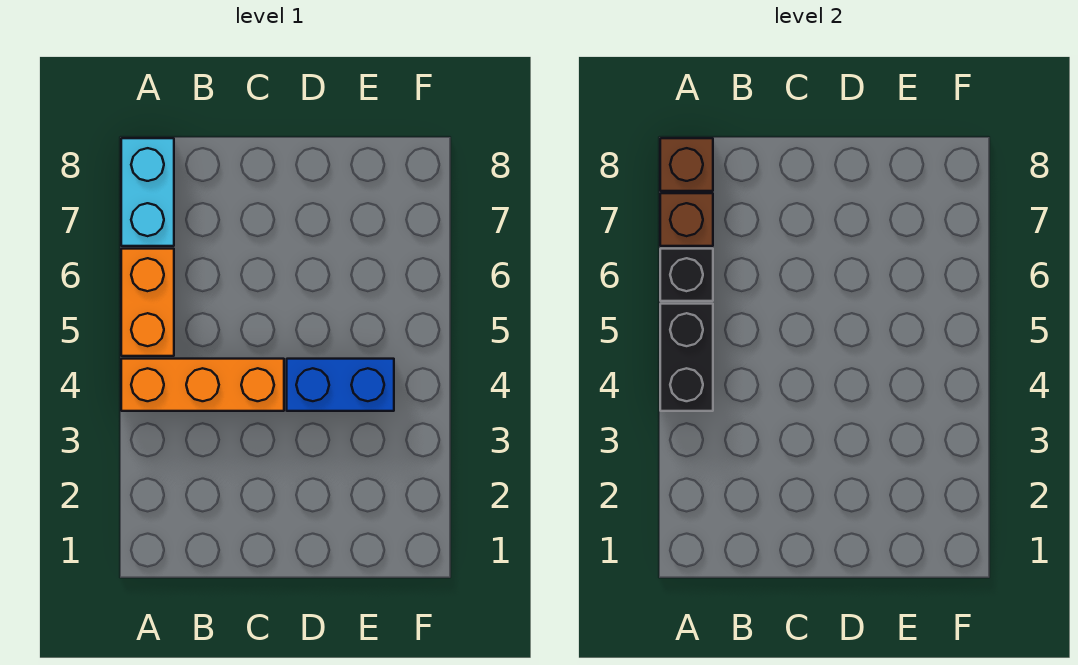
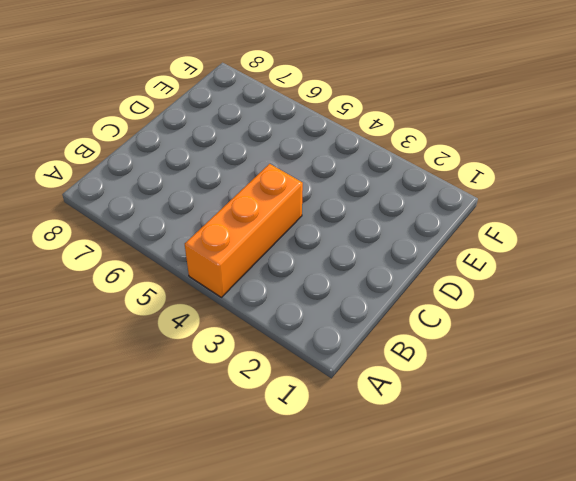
none -> orange brick A5:A6 level 1
none -> cyan brick A7:A8 level 1

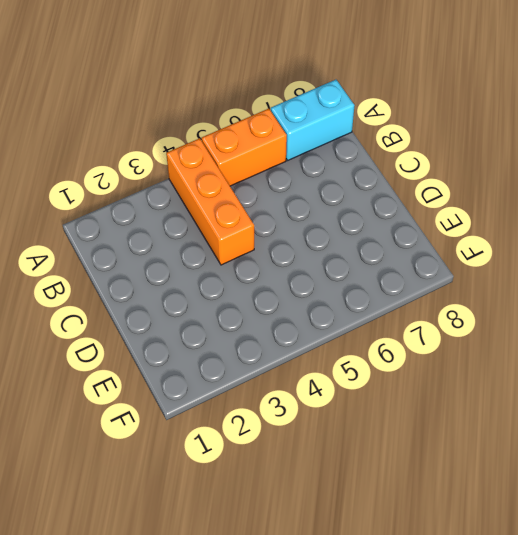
none -> blue brick D4:E4 level 1
none -> black brick A4:A5 level 2

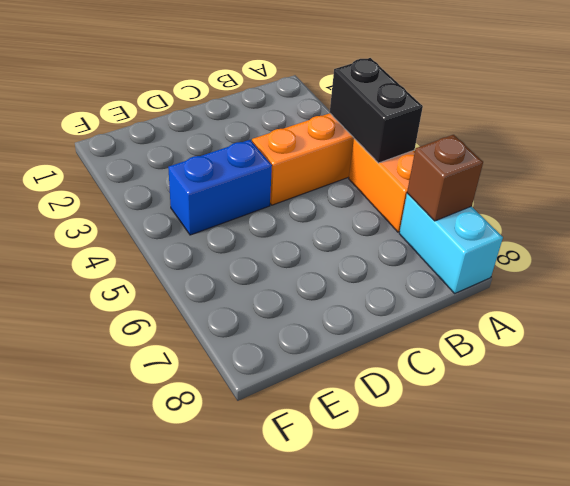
none -> black brick A6 level 2
none -> brown brick A8 level 2

